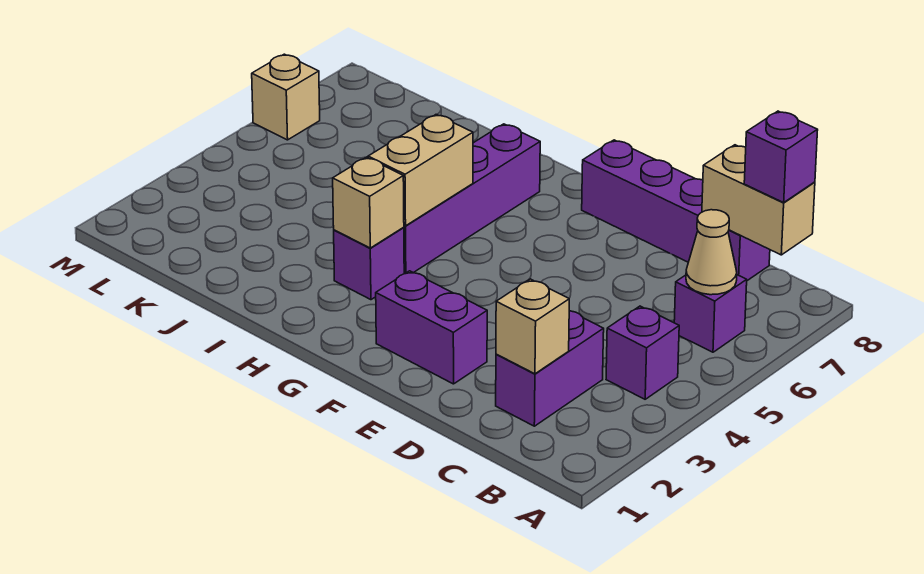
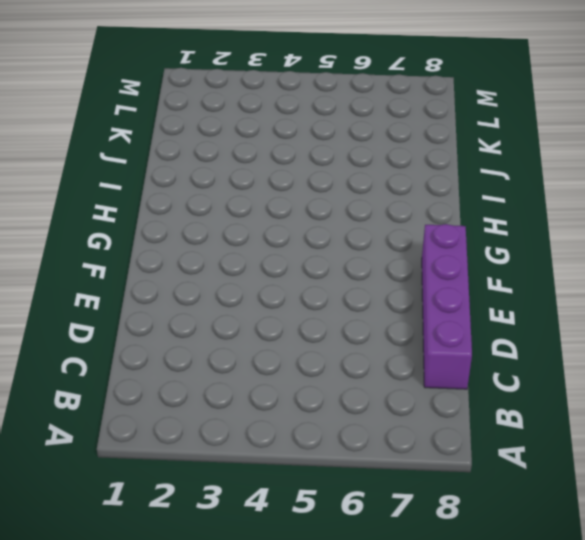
none -> purple brick B4 level 1
none -> purple brick B6 level 1
none -> purple brick C2:C3 level 1

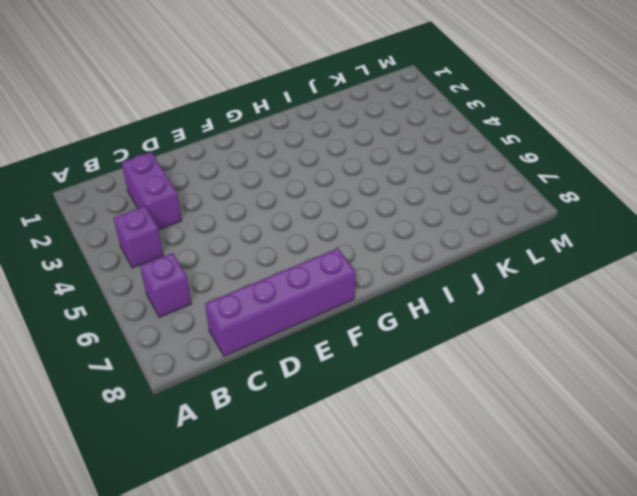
none -> purple brick E2:F2 level 1
none -> purple brick H3 level 1
none -> purple brick H4:H7 level 1

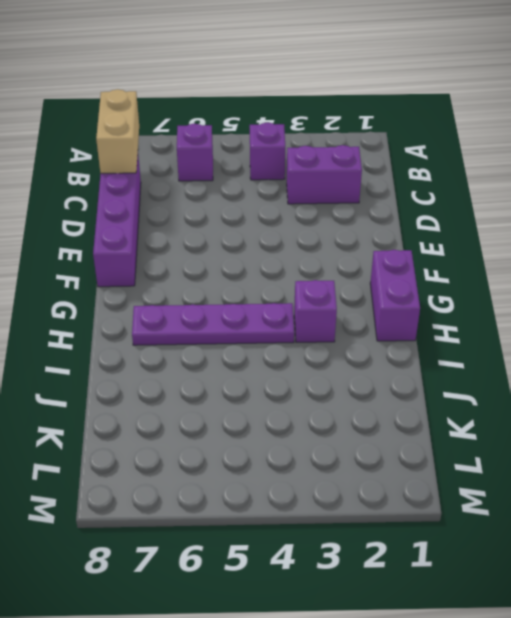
purple brick G1:H1 level 1 -> purple brick E2:F2 level 1
purple plate H4:H7 level 1 -> purple brick H4:H7 level 1
none -> tan brick M6 level 1
none -> tan cone B6 level 2
none -> tan brick C2 level 2

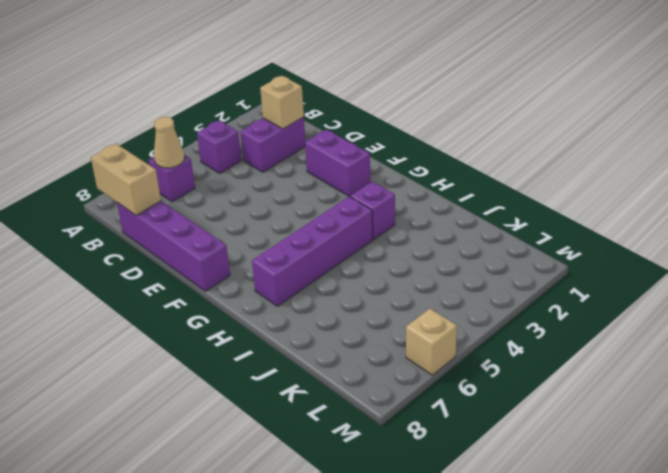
none -> tan brick H3 level 2
none -> tan brick H4:H5 level 2
none -> purple brick B8 level 3

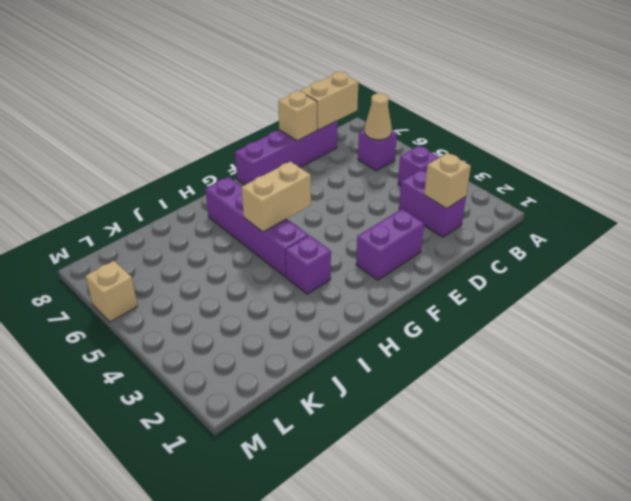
tan brick D8 level 2 -> tan brick H3 level 2
tan brick G5:H5 level 2 -> tan brick H4:H5 level 2
none -> purple brick B8 level 3

